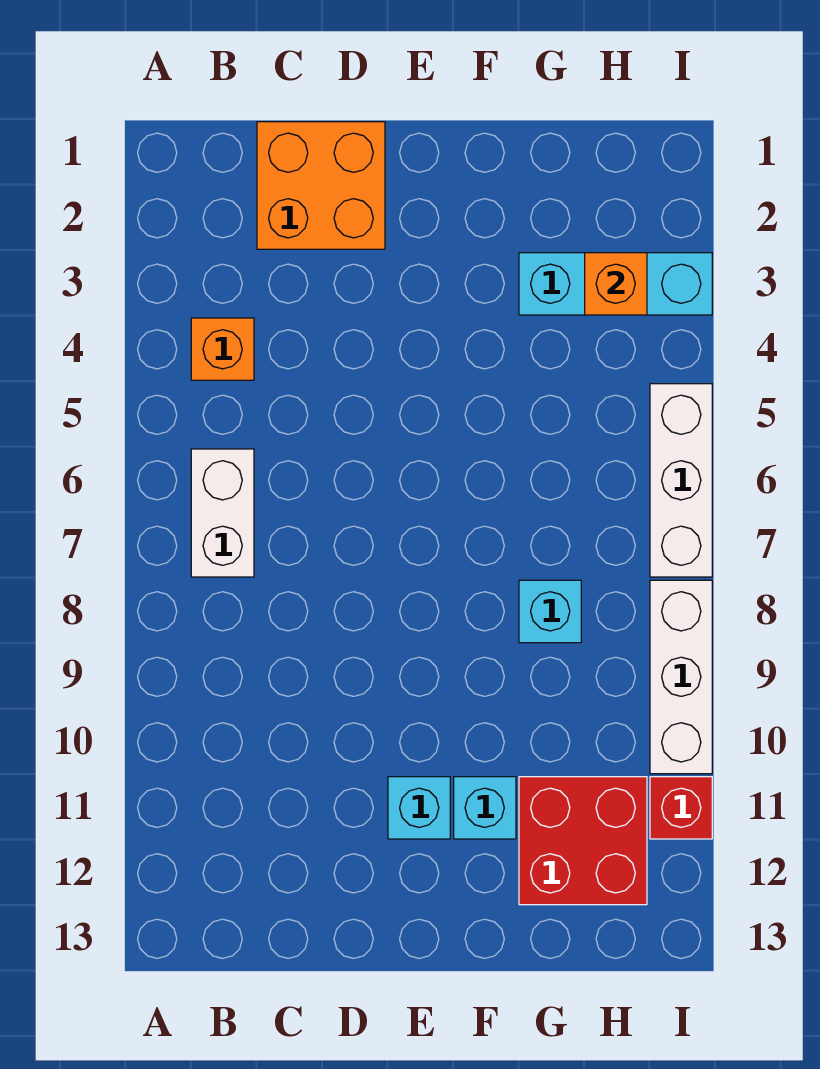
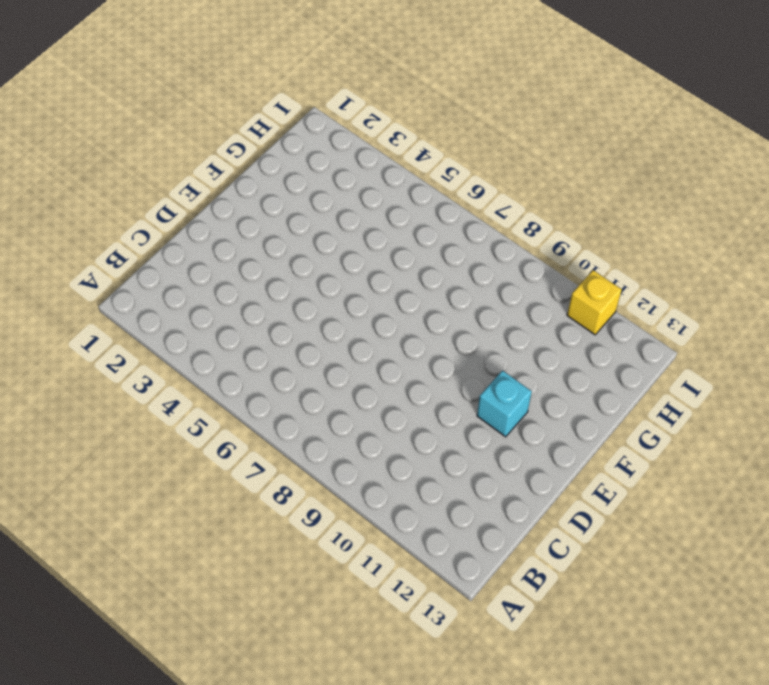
yellow brick I11 level 1 -> red brick I11 level 1
none -> orange brick B4 level 1
none -> white brick B6:B7 level 1
none -> orange brick C1:D2 level 1

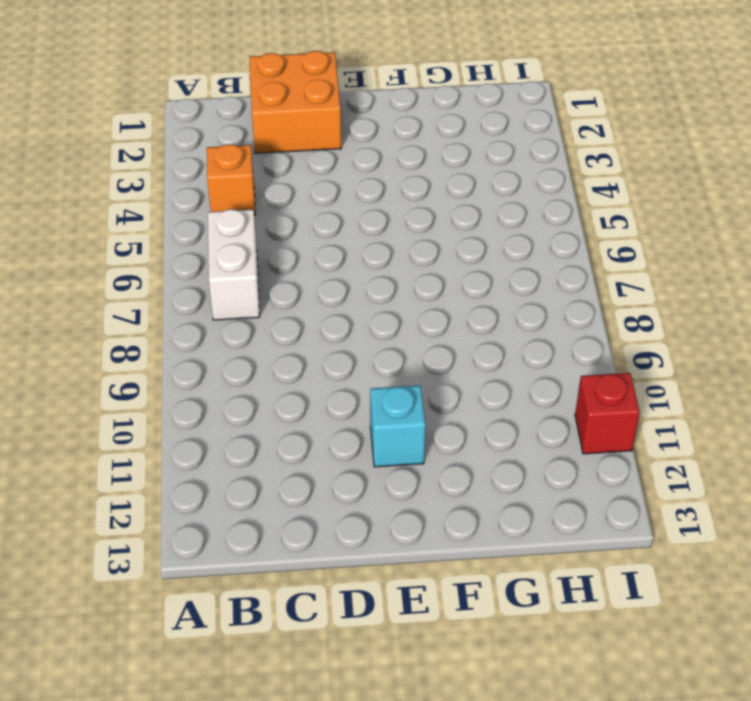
none -> cyan brick F11 level 1
none -> cyan brick G3:I3 level 1
none -> cyan brick G8 level 1

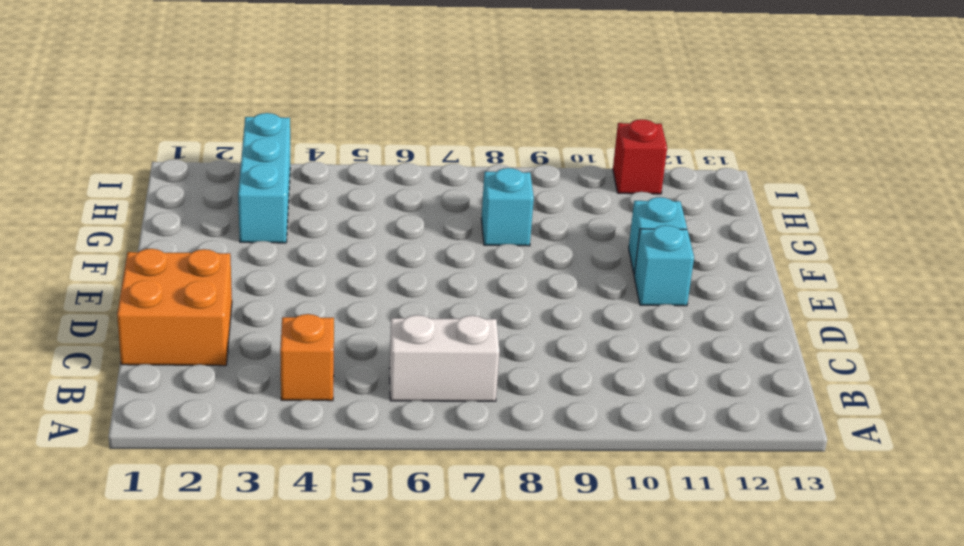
none -> red brick G11:H12 level 1
none -> white brick I5:I7 level 1
none -> white brick I8:I10 level 1

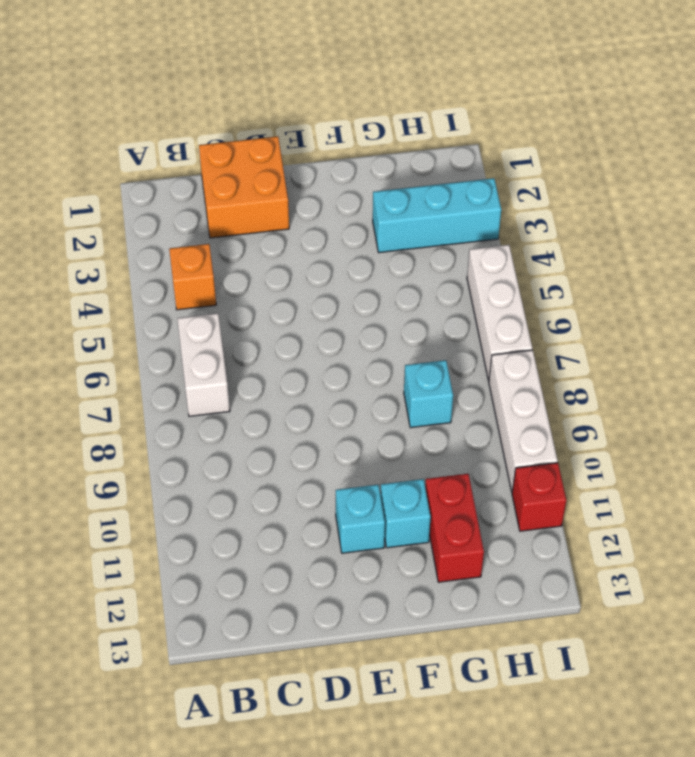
red brick G11:G12 level 1 -> red brick G11:H12 level 1
none -> orange brick H3 level 2

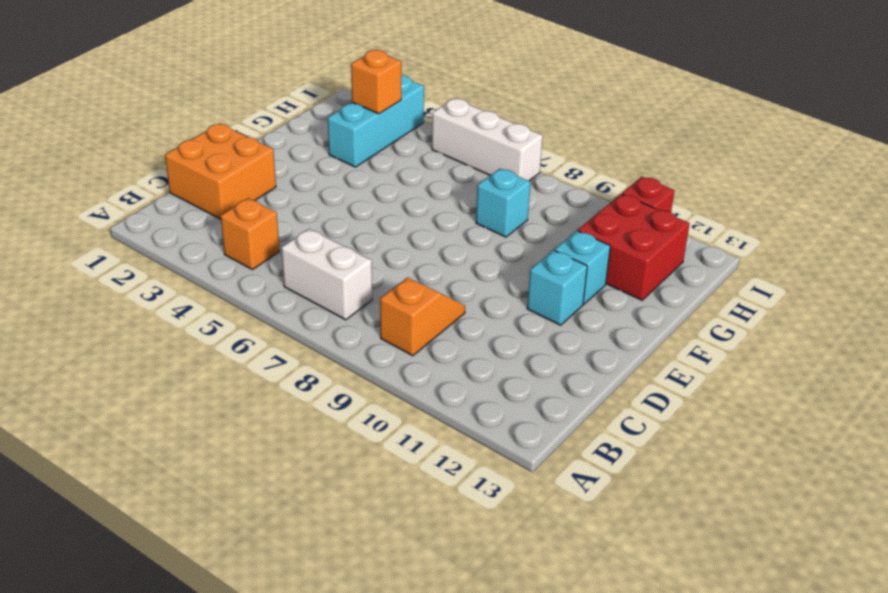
orange slope B9:C9 level 1 top B -> none
none -> white brick I8:I10 level 1

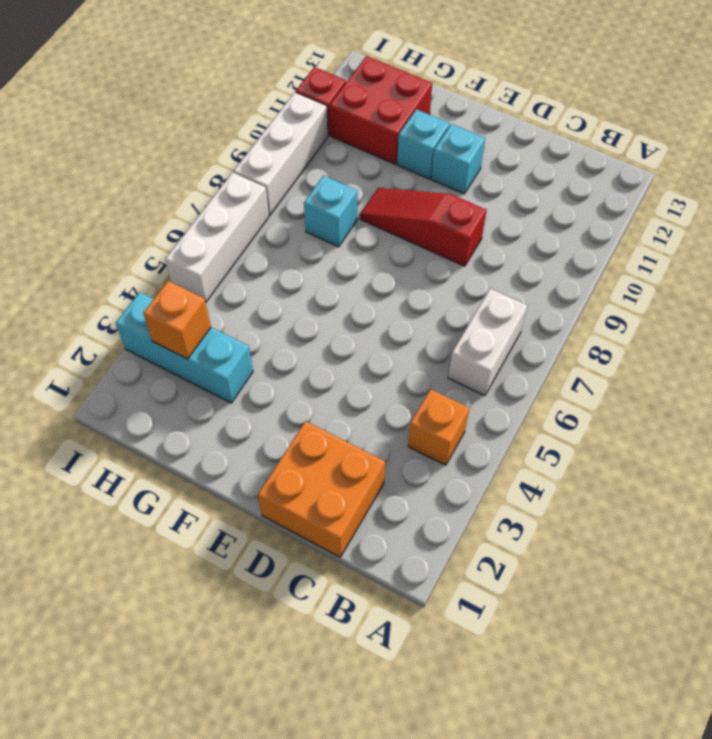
red slope D9:F9 level 1 top D -> none

